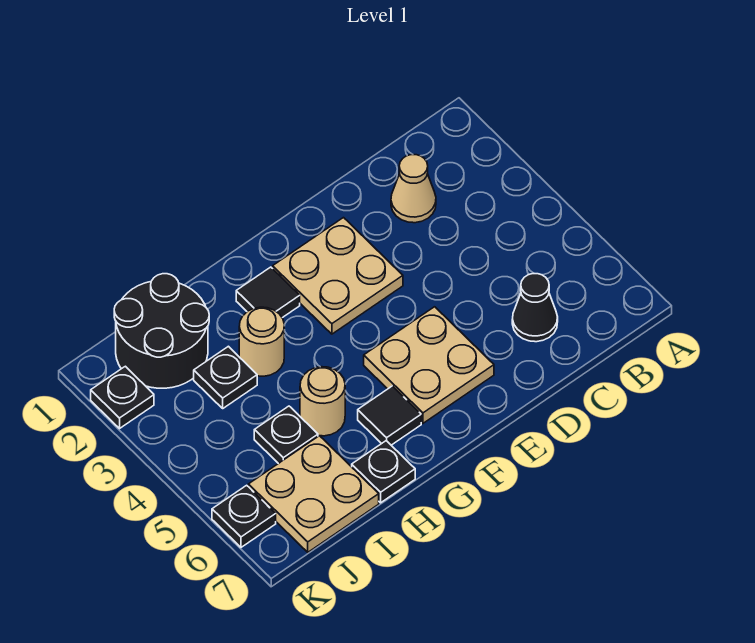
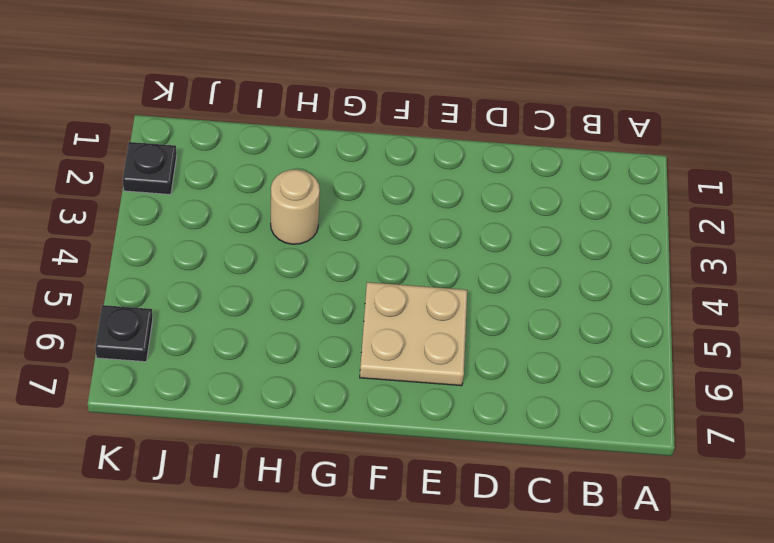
none -> tan cone C2 level 1
none -> black cone C6 level 1
none -> tan plate E2:F3 level 1

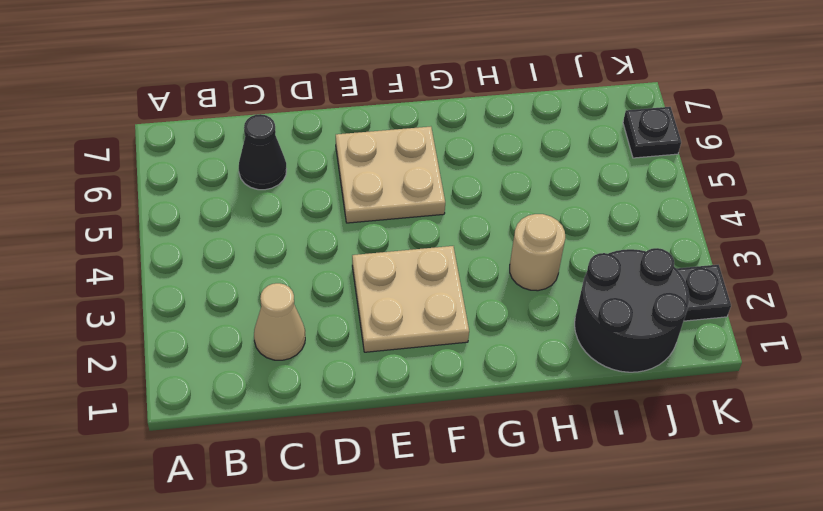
none -> black tile G2 level 1
none -> black tile G6 level 1
none -> tan round brick H5 level 1

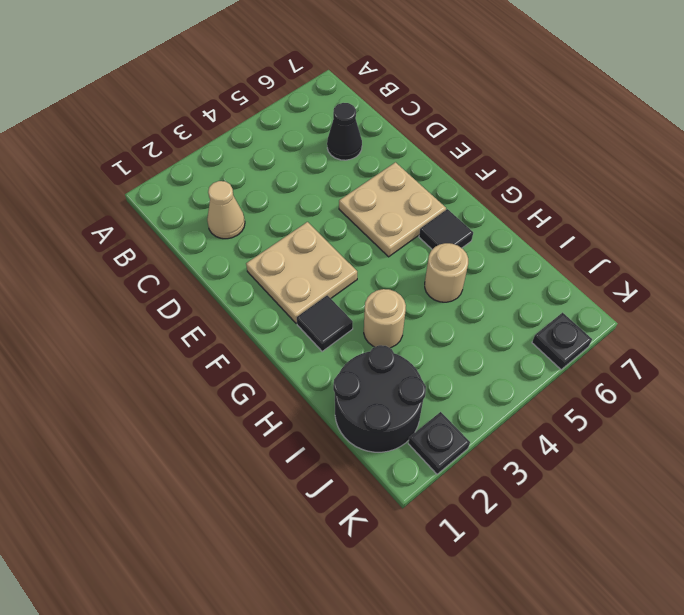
none -> black plate H7 level 1
none -> black plate I3 level 1
none -> black plate I5 level 1

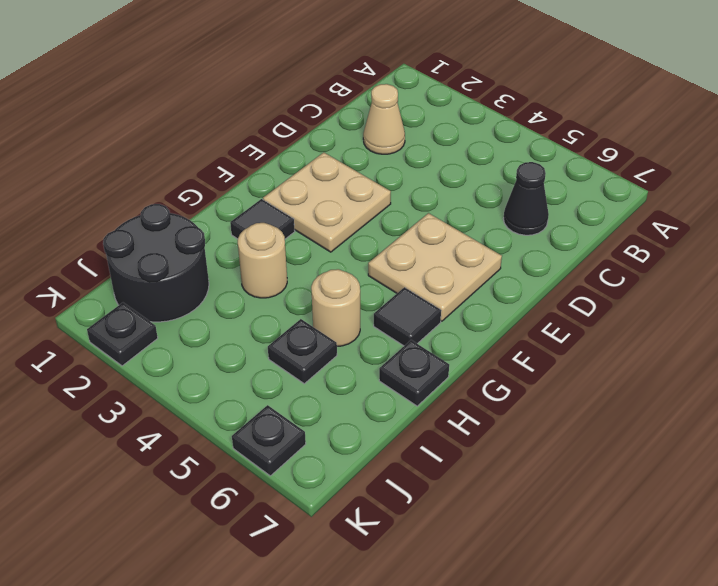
none -> black plate I3 level 1
none -> tan plate I6:J7 level 1

